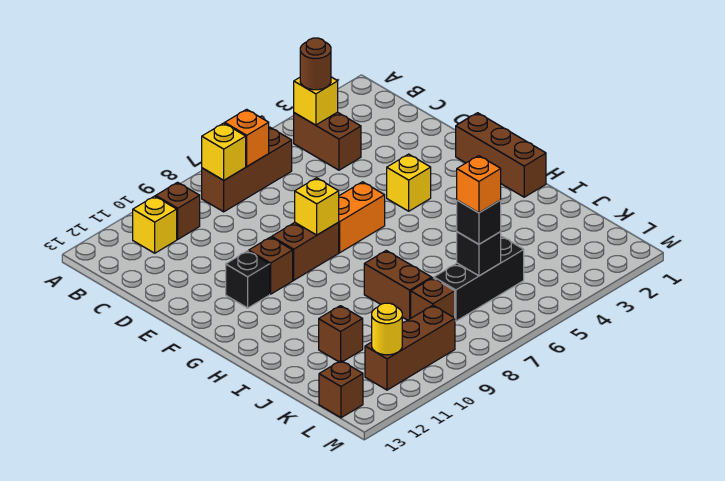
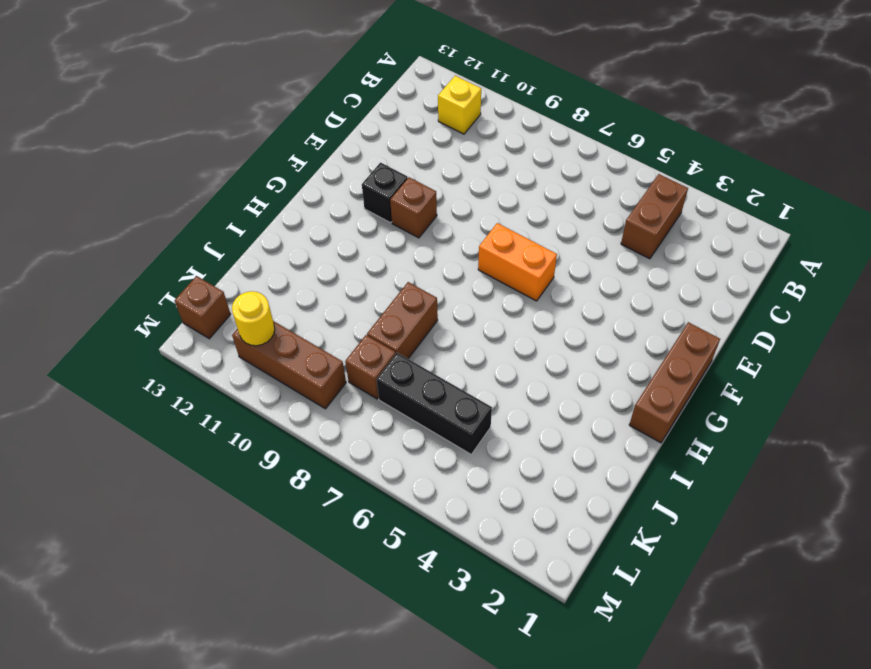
none -> brown brick B6:B8 level 1
none -> brown brick B10 level 1
none -> yellow brick F4 level 1

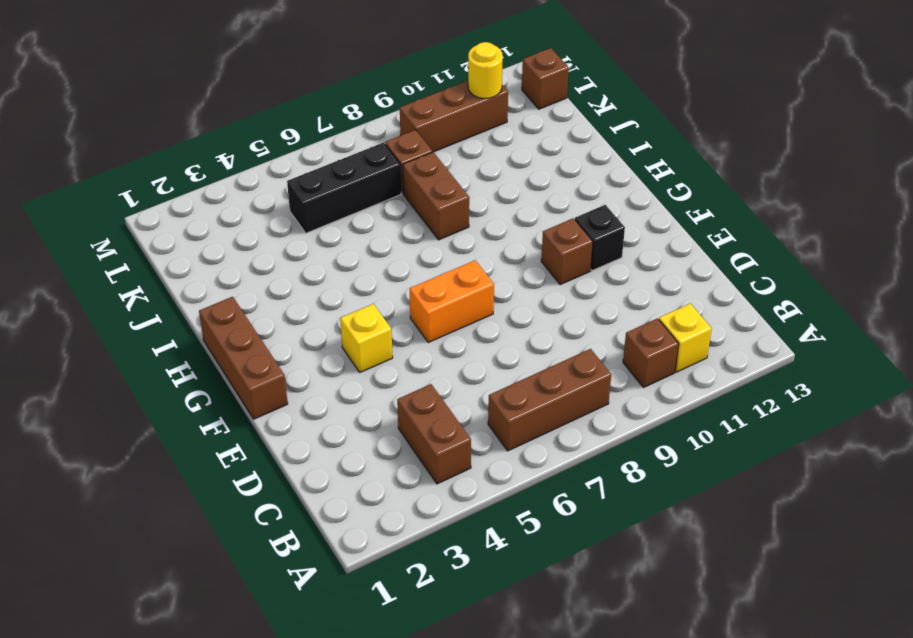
none -> brown brick F8:F9 level 1
none -> brown brick J11 level 1
none -> yellow brick B4 level 2

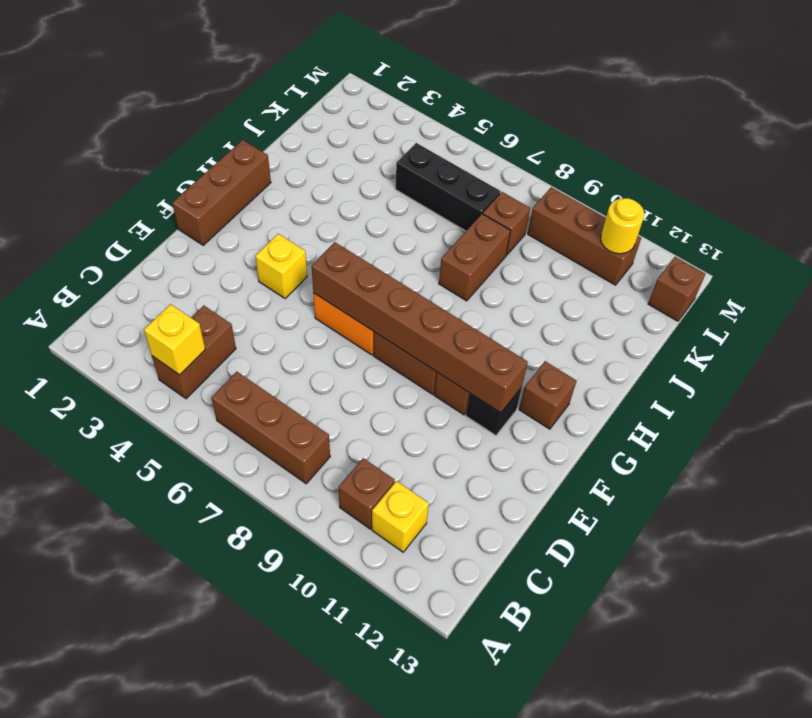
brown brick F6:F11 level 2 -> yellow brick F8 level 2
brown brick G12 level 1 -> brown brick J11 level 1
none -> orange brick B7 level 2
none -> yellow brick B8 level 2
none -> black brick K6 level 2

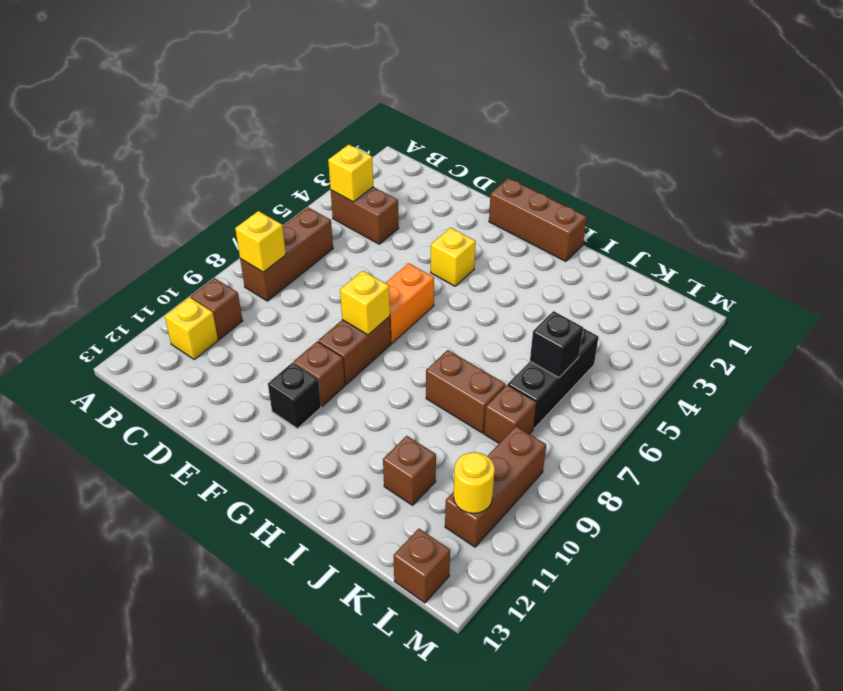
none -> orange brick B7 level 2
none -> brown round brick B4 level 3
none -> black brick K6 level 3

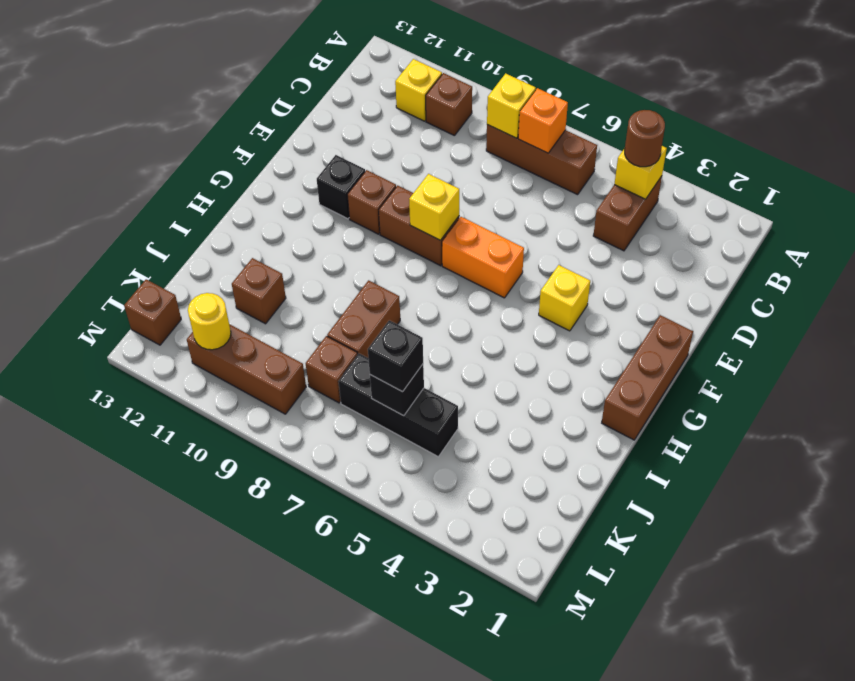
none -> orange brick K6 level 4

